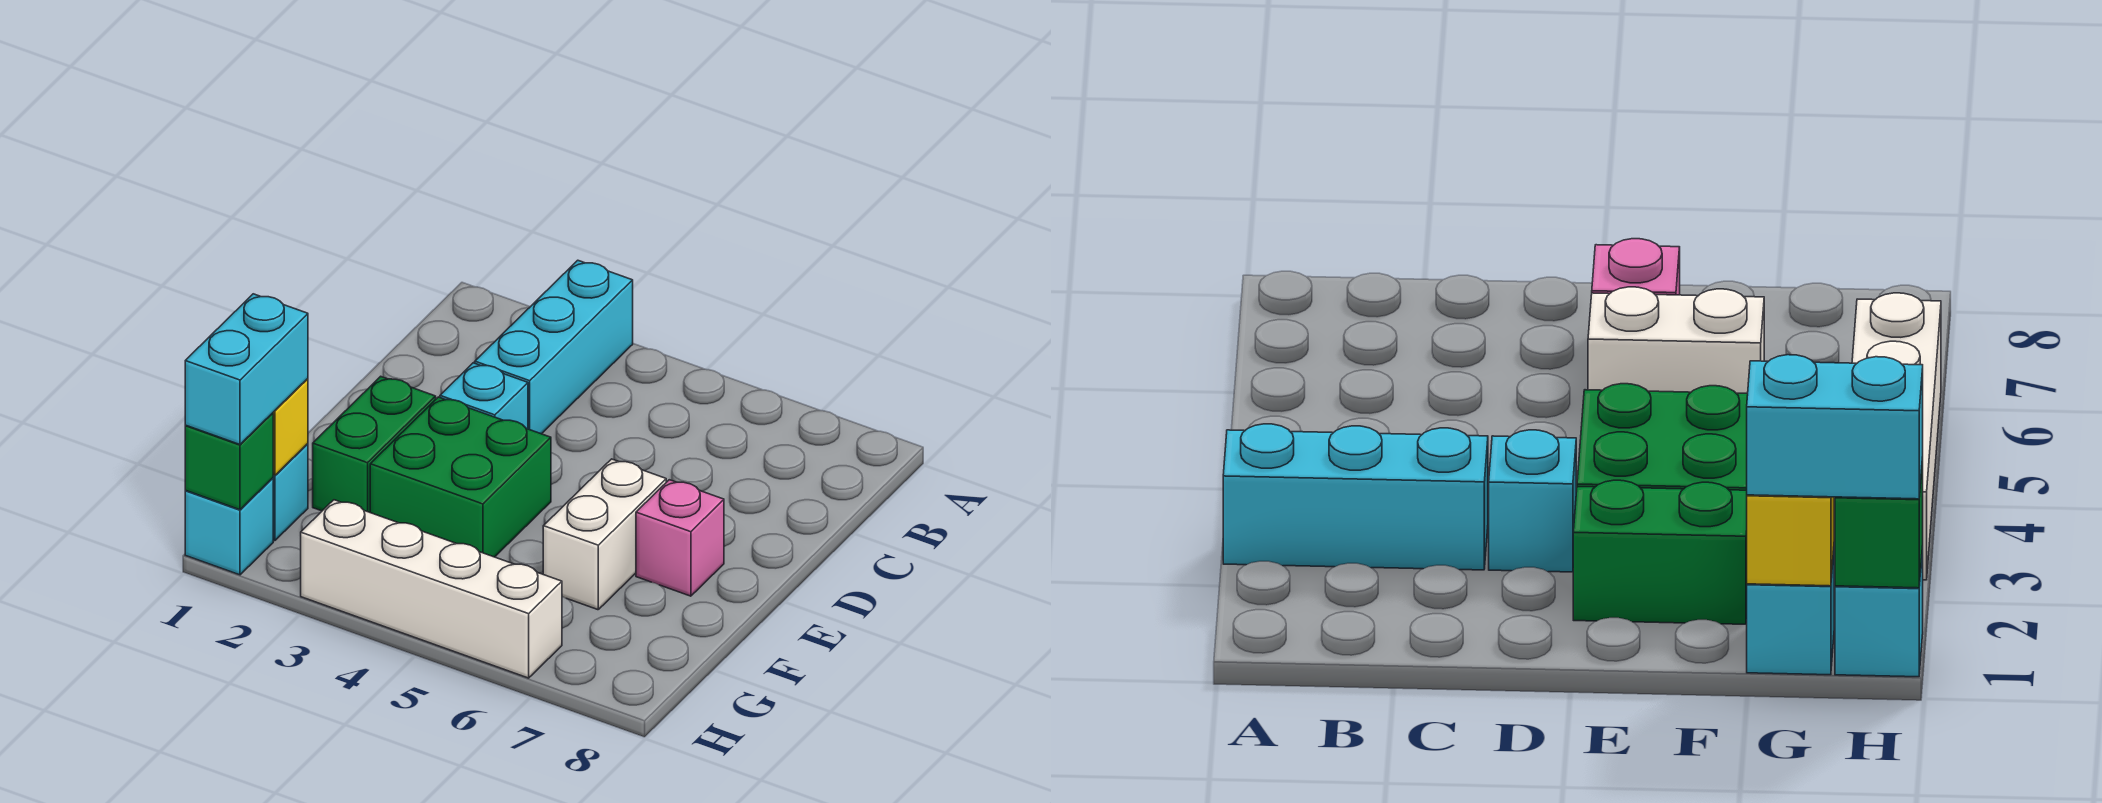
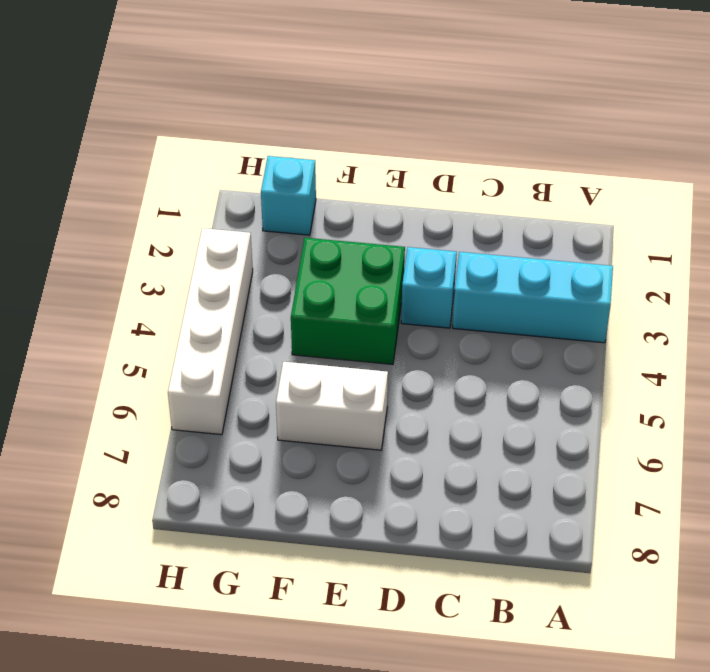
none -> green brick E2:F2 level 1
none -> pink brick E7 level 1
none -> cyan brick H1 level 1

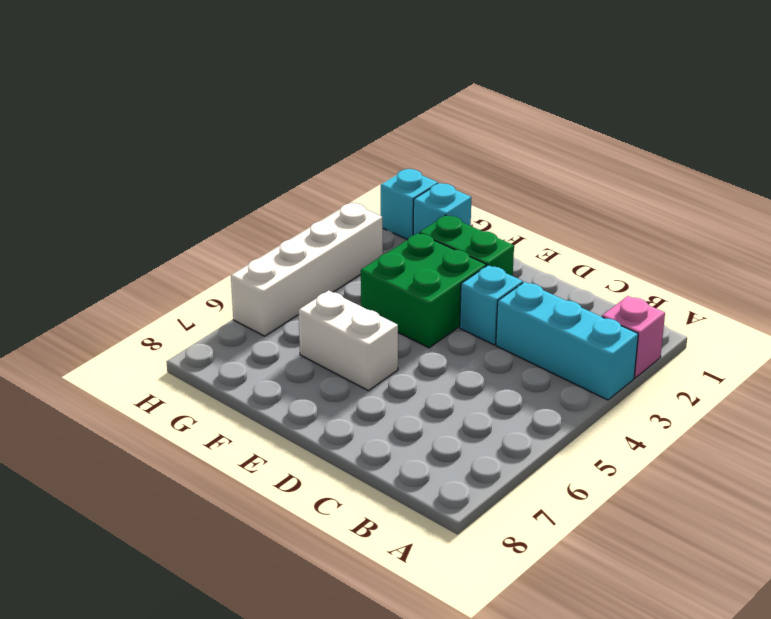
pink brick A2 level 1 -> pink brick E7 level 1
none -> yellow brick G1 level 2
none -> green brick H1 level 2
none -> cyan brick G1:H1 level 3

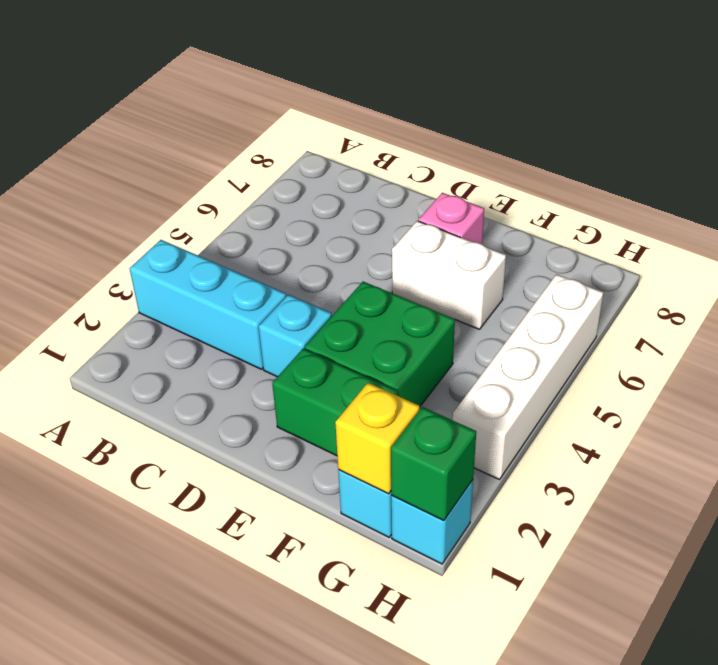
none -> cyan brick G1:H1 level 3

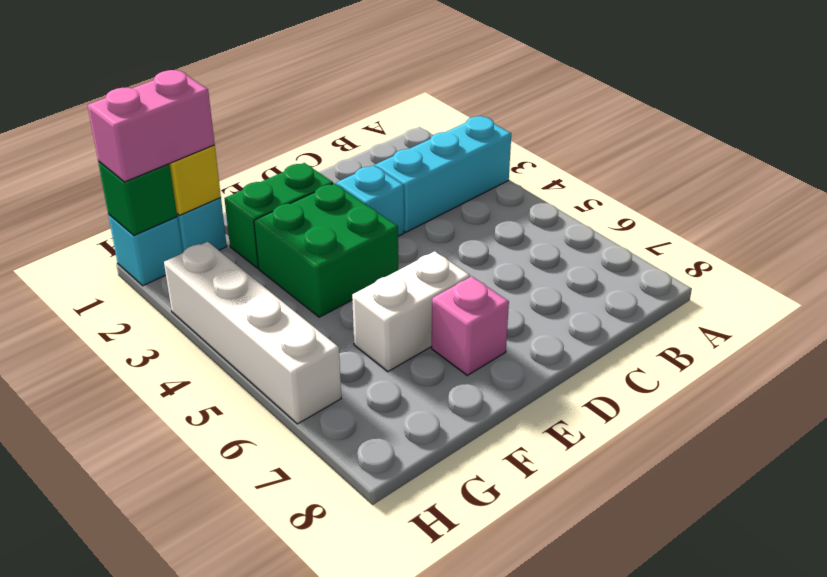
pink brick G1:H1 level 3 -> cyan brick G1:H1 level 3

